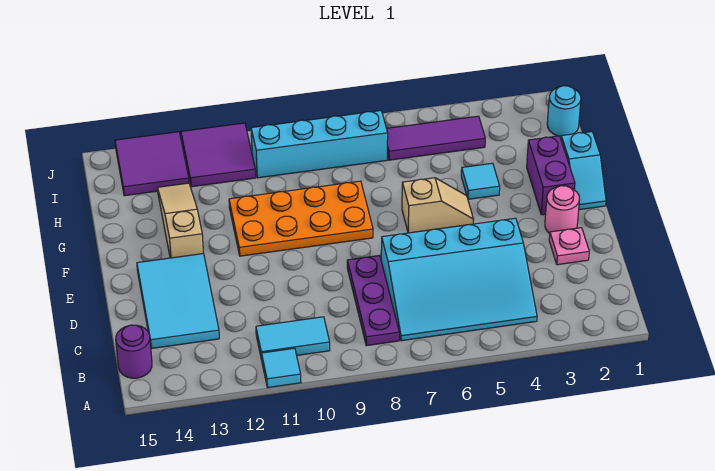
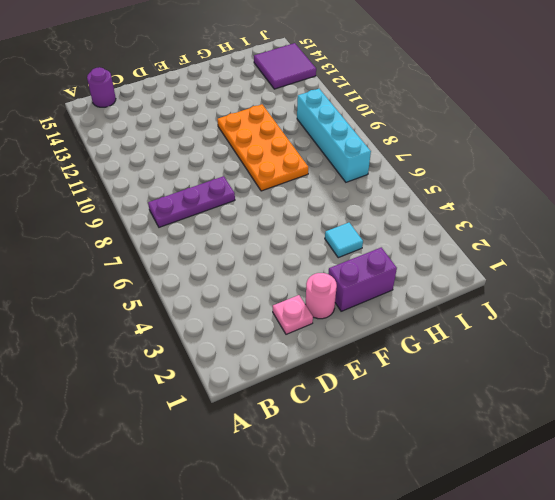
none -> cyan tile A11 level 1
none -> cyan slope B4:D7 level 1 top D
none -> cyan tile B10:B11 level 1

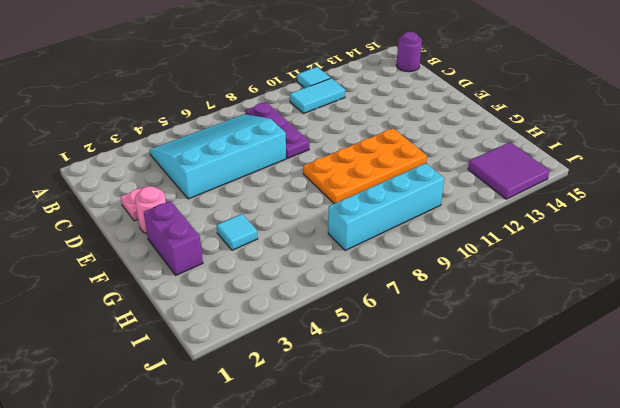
none -> cyan tile C13:E14 level 1
none -> cyan slope F1:G1 level 1 top G
none -> tan slope F5:F6 level 1 top 6

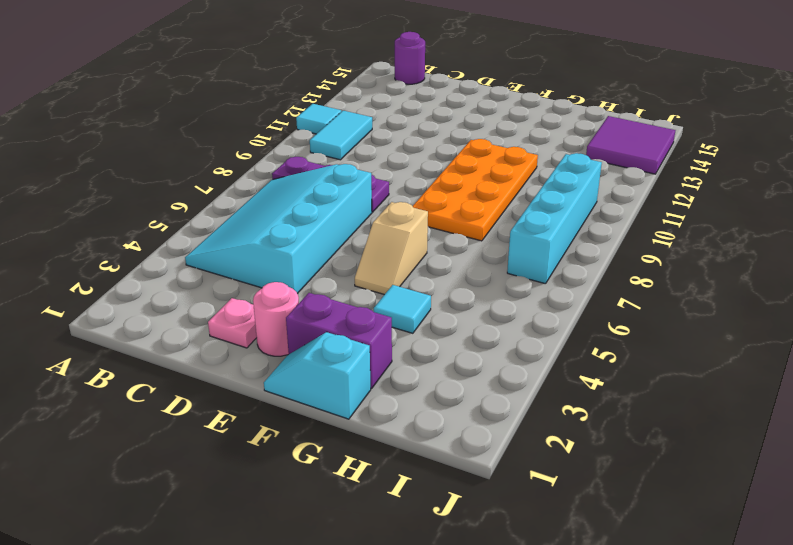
none -> cyan tile C13:E14 level 1
none -> tan slope F13:H13 level 1 top F
none -> cyan round brick I1 level 1

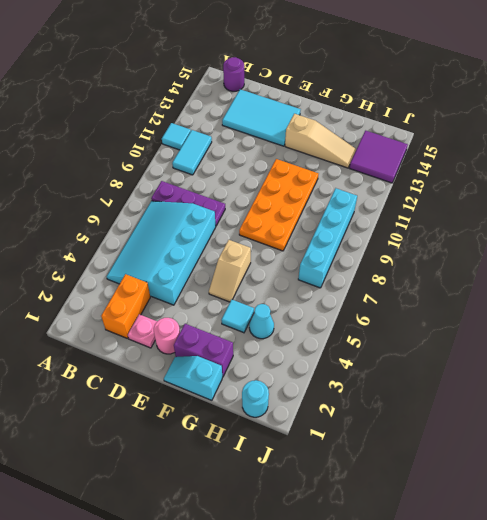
orange brick C2:C3 level 1 -> none
cyan cone H4 level 1 -> none
none -> purple tile I4:I6 level 1
none -> purple tile I11:J12 level 1

